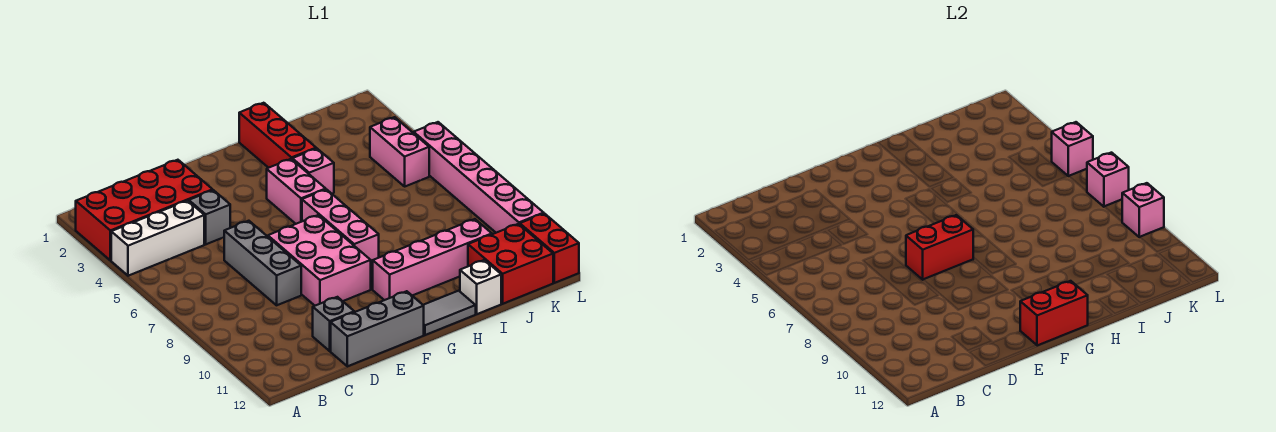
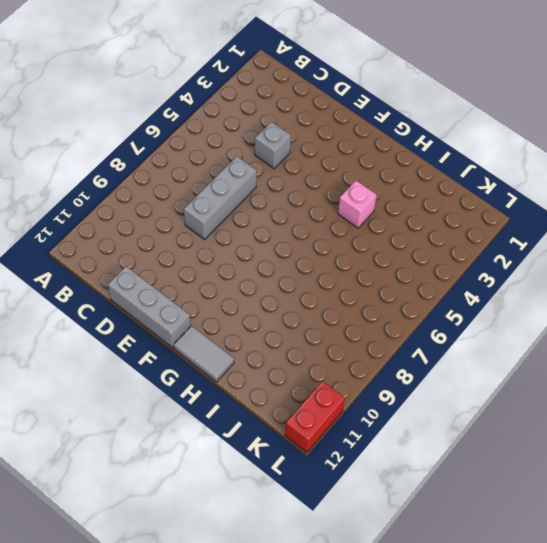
none -> red brick A2:D3 level 1
none -> white brick A4:C4 level 1
none -> grey brick D11 level 1

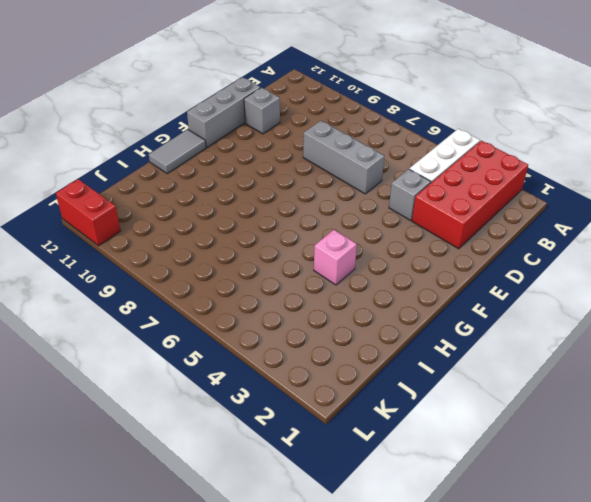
none -> pink brick E7:F9 level 1
none -> pink brick G4:G5 level 1
none -> pink brick G6:G8 level 1

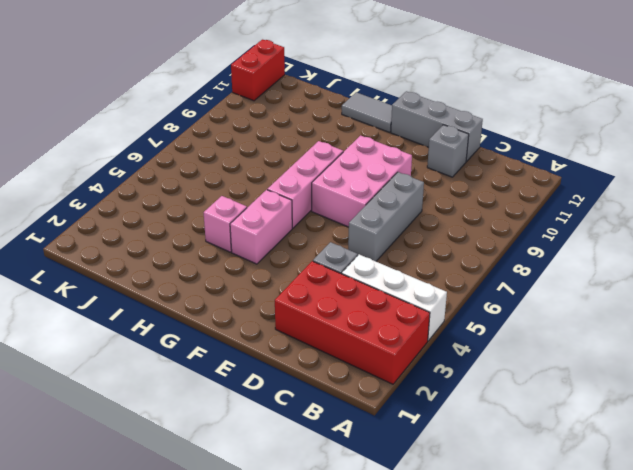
none -> pink brick G10:J10 level 1
none -> red brick H1:H3 level 1
none -> white brick I12 level 1

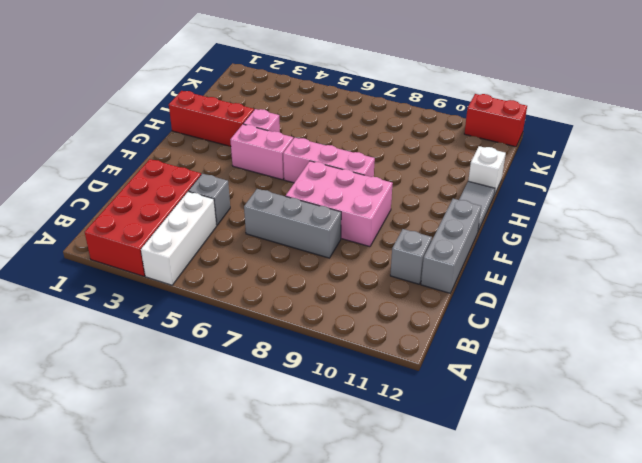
none -> pink brick G10:J10 level 1
none -> red brick J11:K12 level 1
none -> pink brick K4:K5 level 1

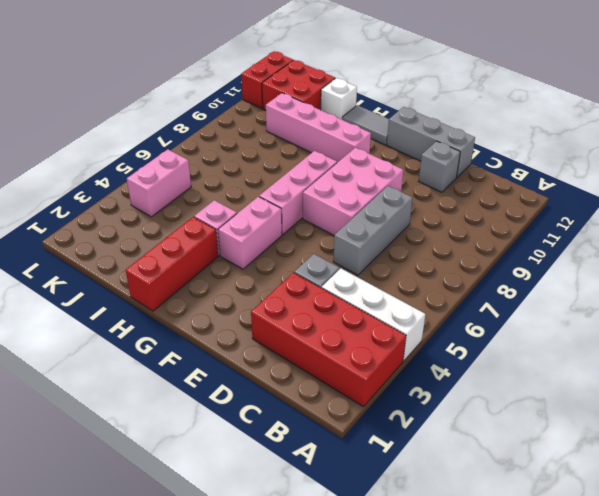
none -> pink brick L5:L10 level 1
none -> red brick E7:F7 level 2
none -> red brick F12:G12 level 2

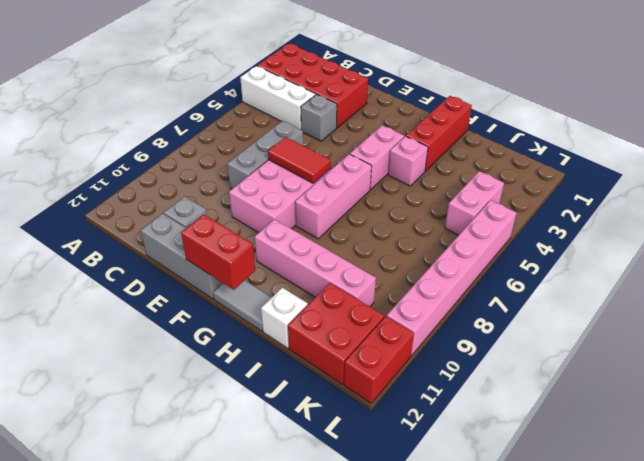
red tile E7:F7 level 2 -> red brick E7:F7 level 2
none -> pink brick L5 level 2
none -> pink brick L7 level 2
none -> pink brick L9 level 2

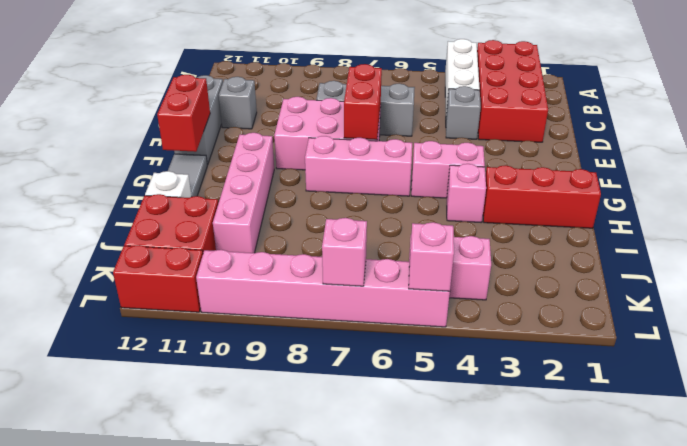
none -> pink brick L9 level 2

